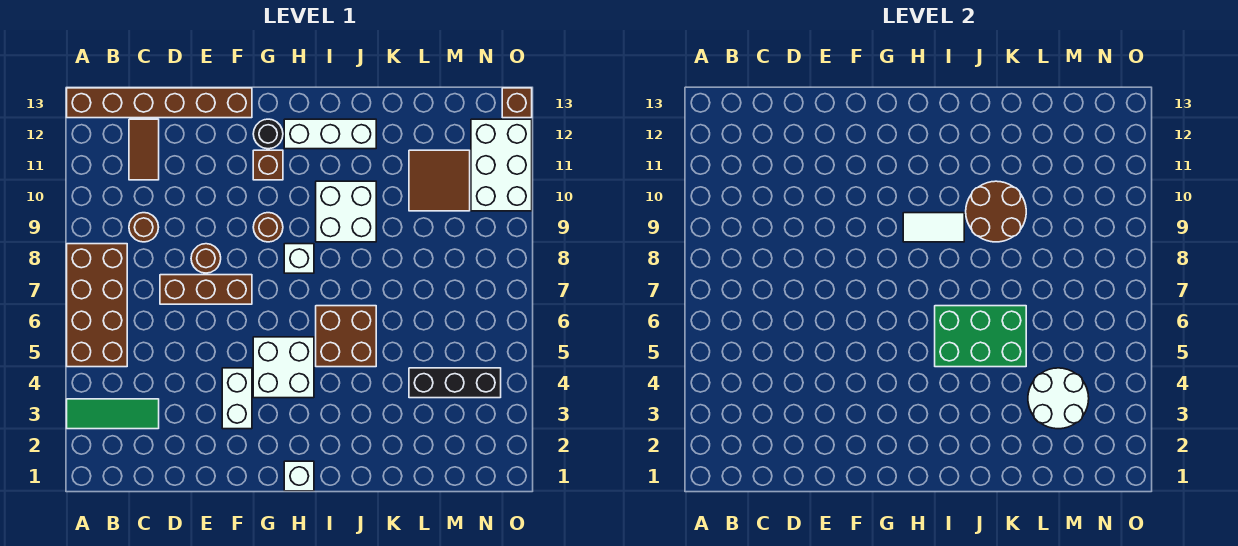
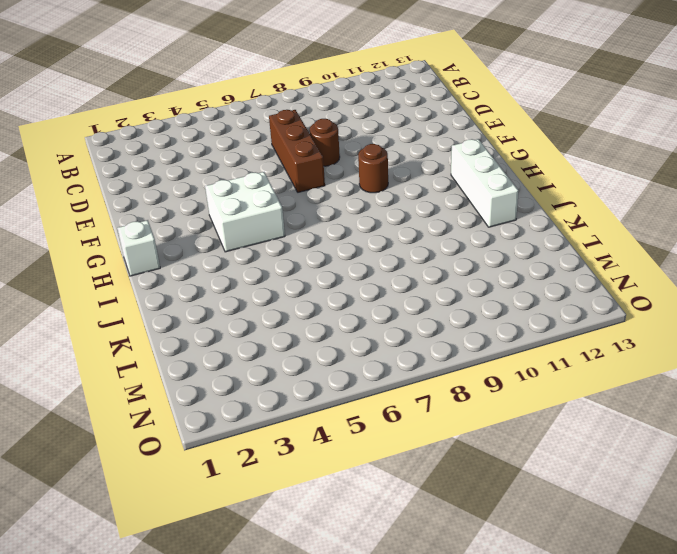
none -> green tile A3:C3 level 1
none -> brown brick A5:B8 level 1
none -> brown brick A13:F13 level 1

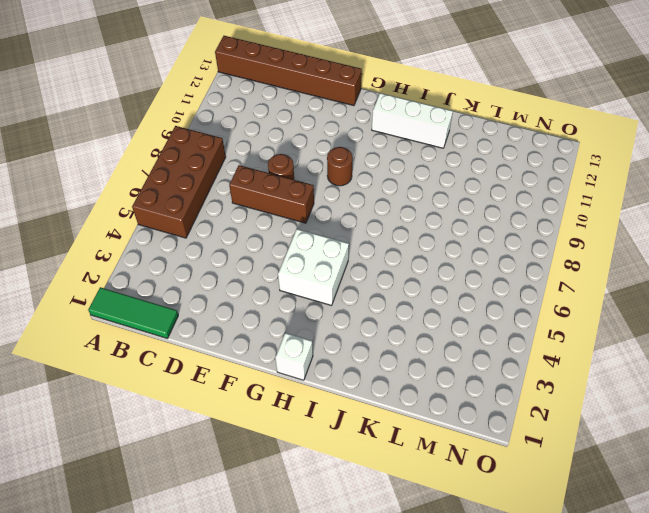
green tile A1:C1 level 1 -> green tile A3:C3 level 1
none -> brown round brick C9 level 1
none -> brown tile C11:C12 level 1
none -> white brick F3:F4 level 1

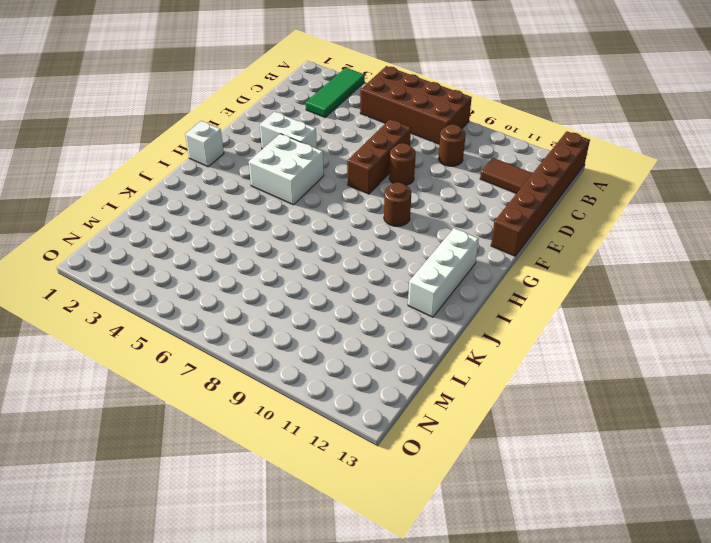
none -> brown brick G11 level 1
none -> black round brick G12 level 1
none -> white brick H8 level 1

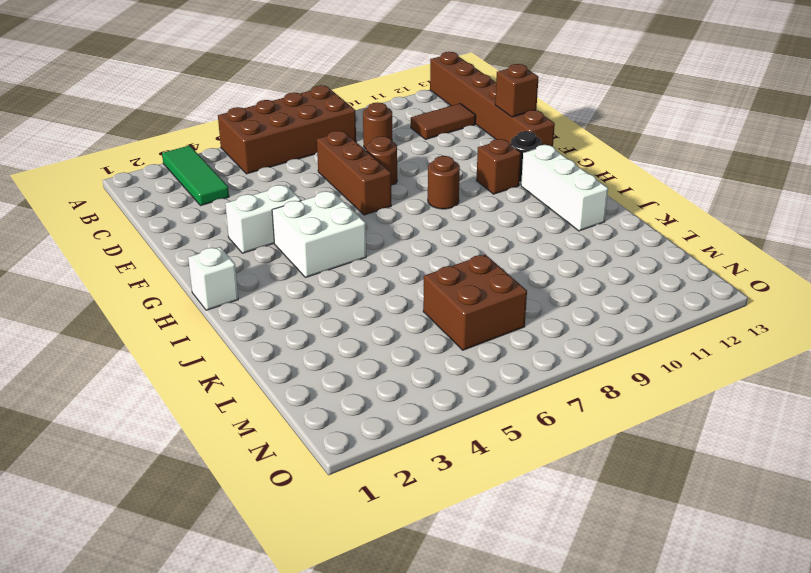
brown brick E13 level 2 -> brown brick O13 level 1
brown brick L6:M7 level 1 -> brown brick I5:J6 level 1
none -> white brick H8 level 1
none -> white brick I9:J10 level 1
none -> black brick L4:N4 level 1

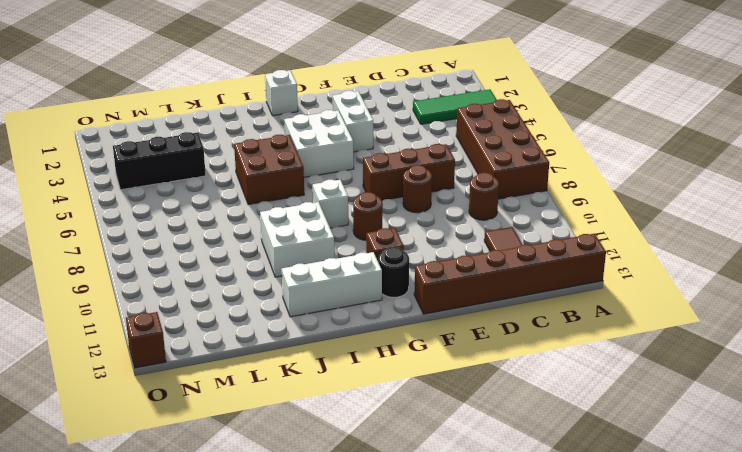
none -> brown tile L10:M11 level 1
none -> white brick N10:O12 level 1
none -> white tile H9:I9 level 2

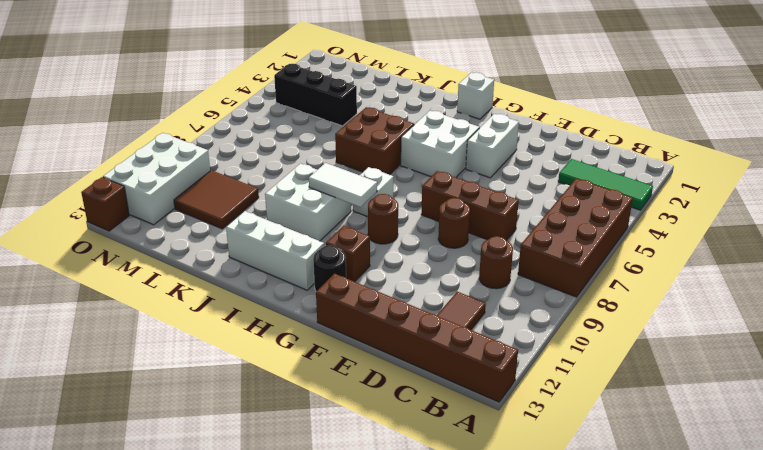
none -> green brick I5:K6 level 2
none -> brown round brick J9:K10 level 2
none -> white round brick L3:M4 level 2

